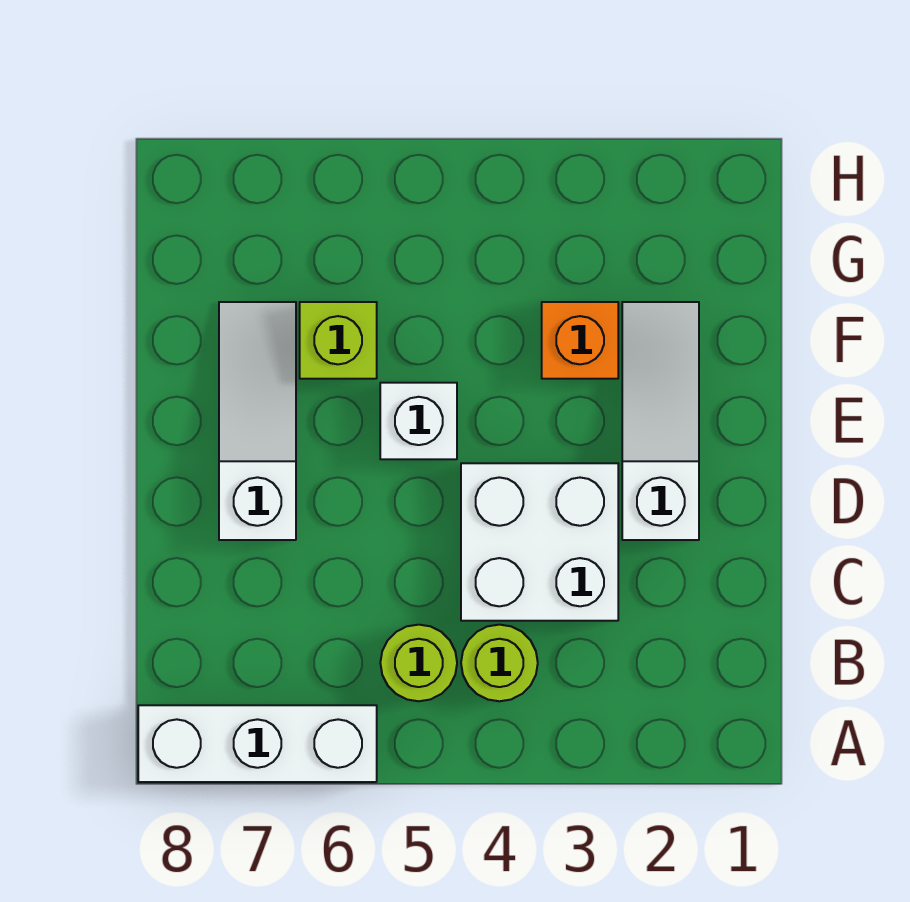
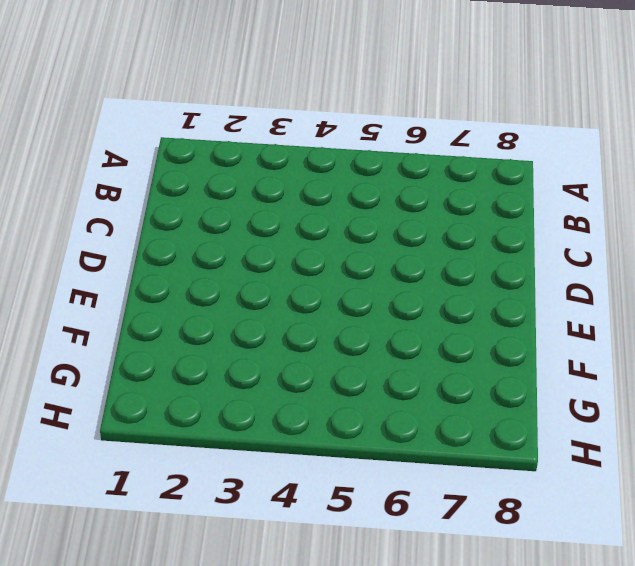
none -> white brick A6:A8 level 1
none -> lime round brick B4 level 1

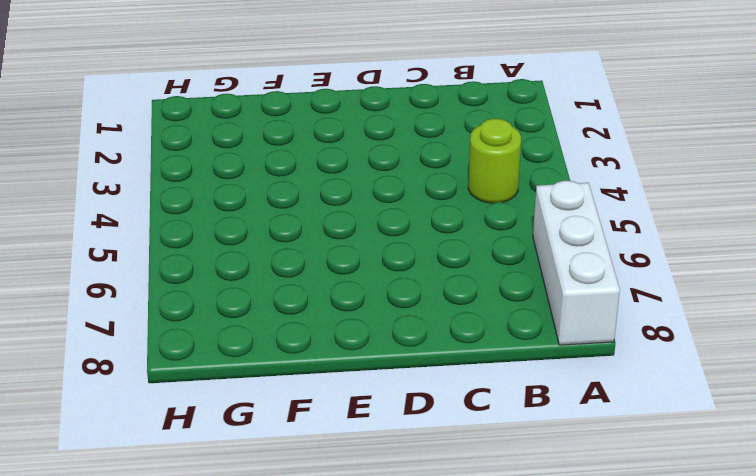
none -> lime round brick B5 level 1
none -> white brick C3:D4 level 1

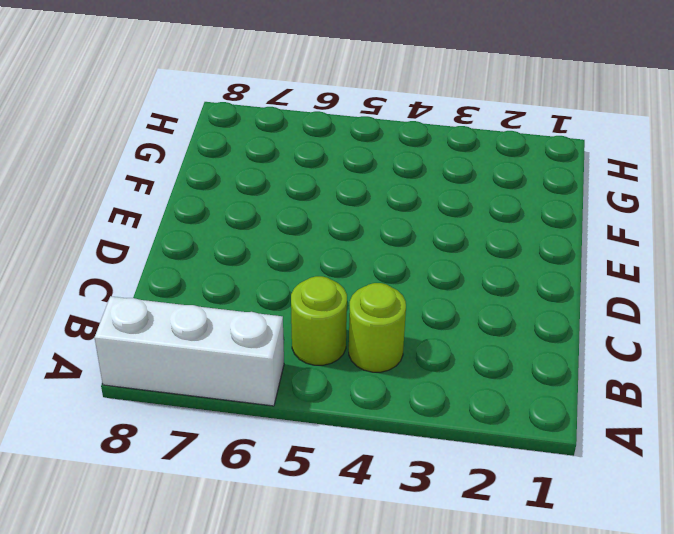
none -> white brick C3:D4 level 1
none -> white slope D2:F2 level 1 top D

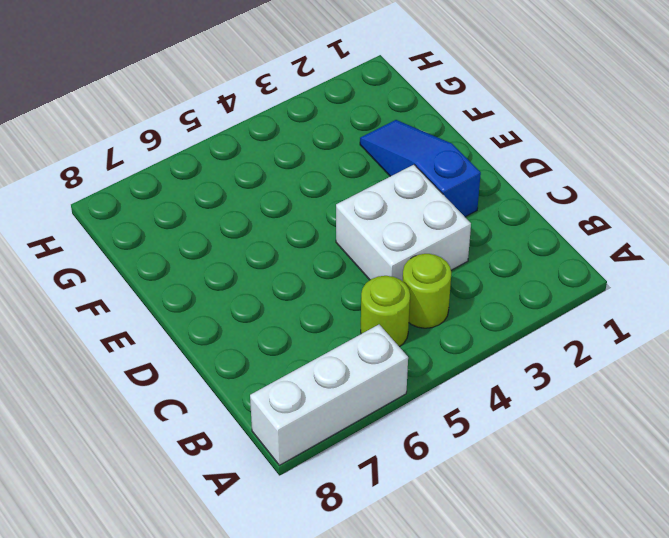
blue slope D2:F2 level 1 top D -> white slope D2:F2 level 1 top D
none -> white slope D7:F7 level 1 top D
none -> white brick E5 level 1

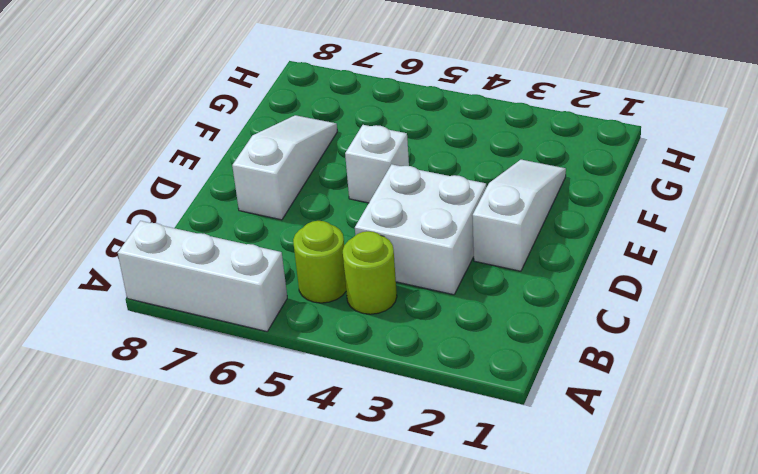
none -> orange brick F3 level 1
none -> lime brick F6 level 1

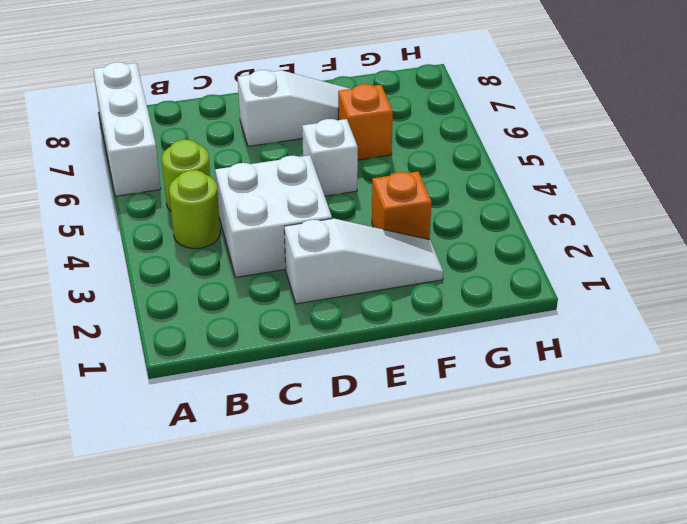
orange brick F6 level 1 -> lime brick F6 level 1

